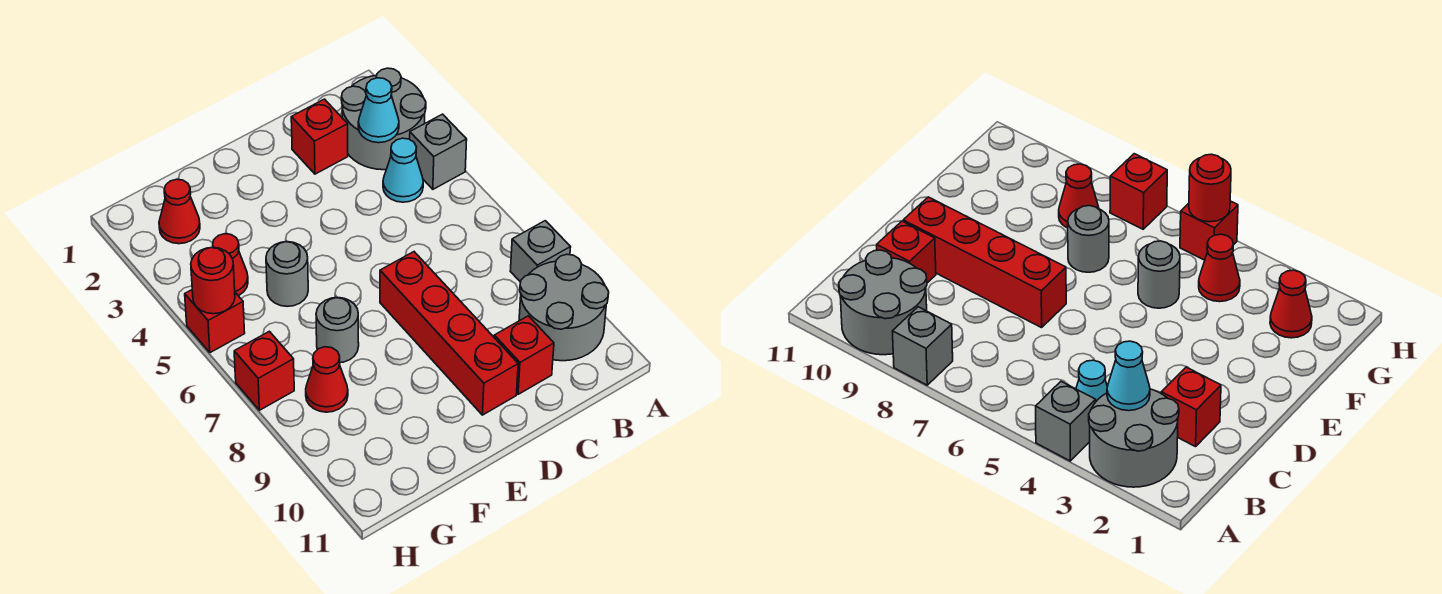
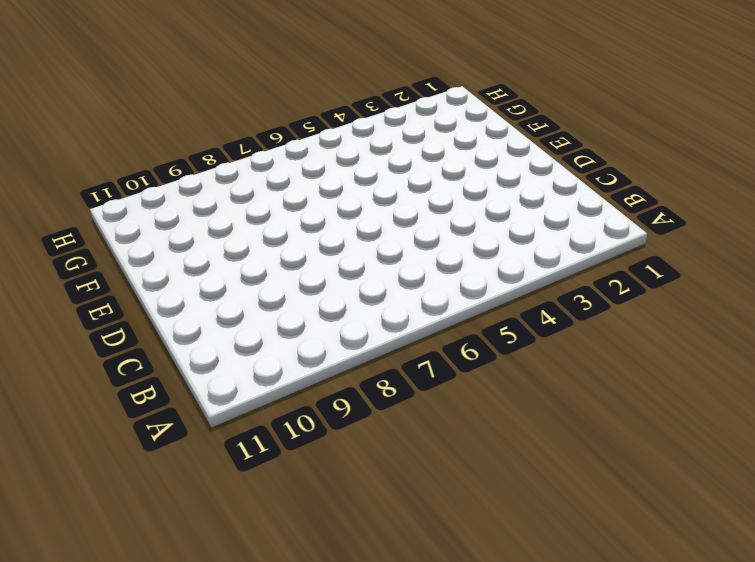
none -> grey round brick A2:B3 level 1
none -> grey brick A4 level 1
none -> grey brick A8 level 1

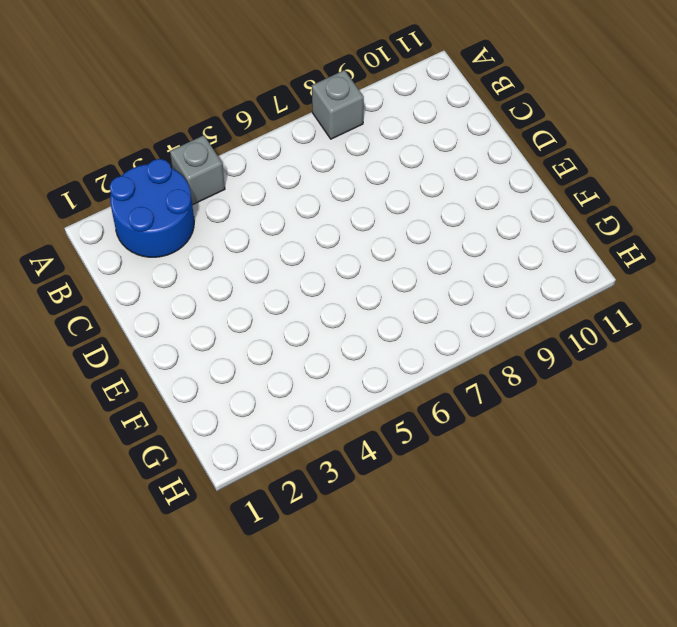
blue round brick A2:B3 level 1 -> grey round brick A2:B3 level 1
none -> grey round brick A9:B10 level 1
none -> cyan cone B4 level 1
none -> red brick C2 level 1

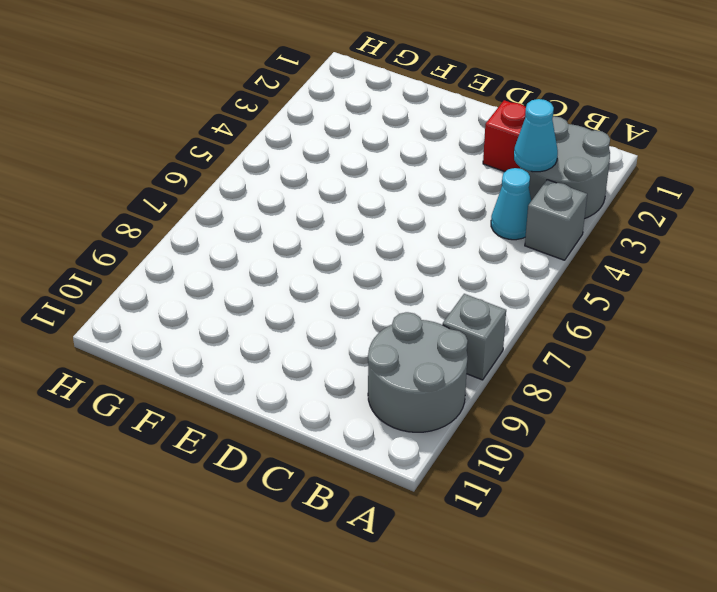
none -> red brick C10 level 1
none -> red brick D7:D10 level 1
none -> grey round brick F5 level 1

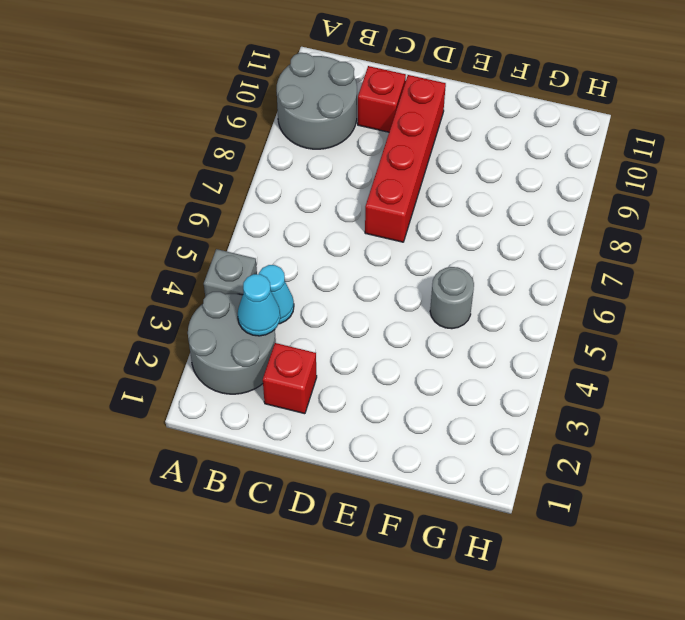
none -> grey brick A8 level 1
none -> grey round brick F7 level 1
none -> red cone G2 level 1

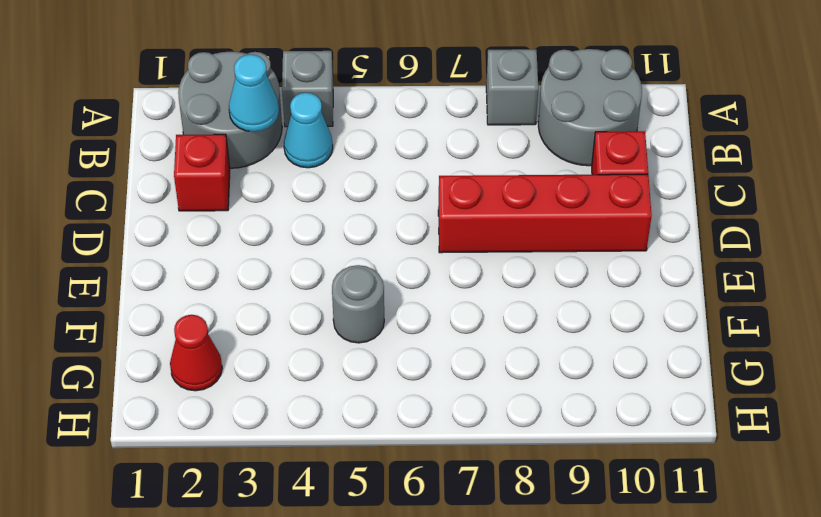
none -> grey round brick F7 level 1
none -> red cone G4 level 1
none -> red cone G8 level 1

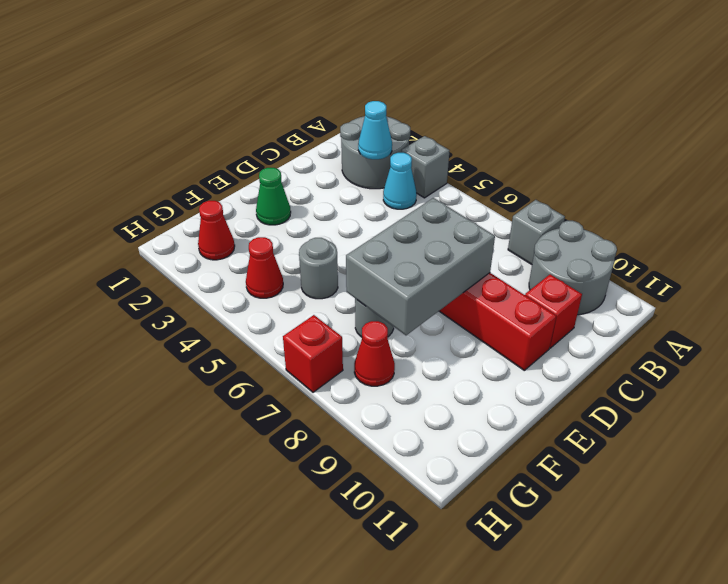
grey brick D7:F8 level 2 -> none
green cone E2 level 1 -> none
none -> red brick C2 level 1
none -> red brick H5 level 1
none -> red round brick H5 level 2

